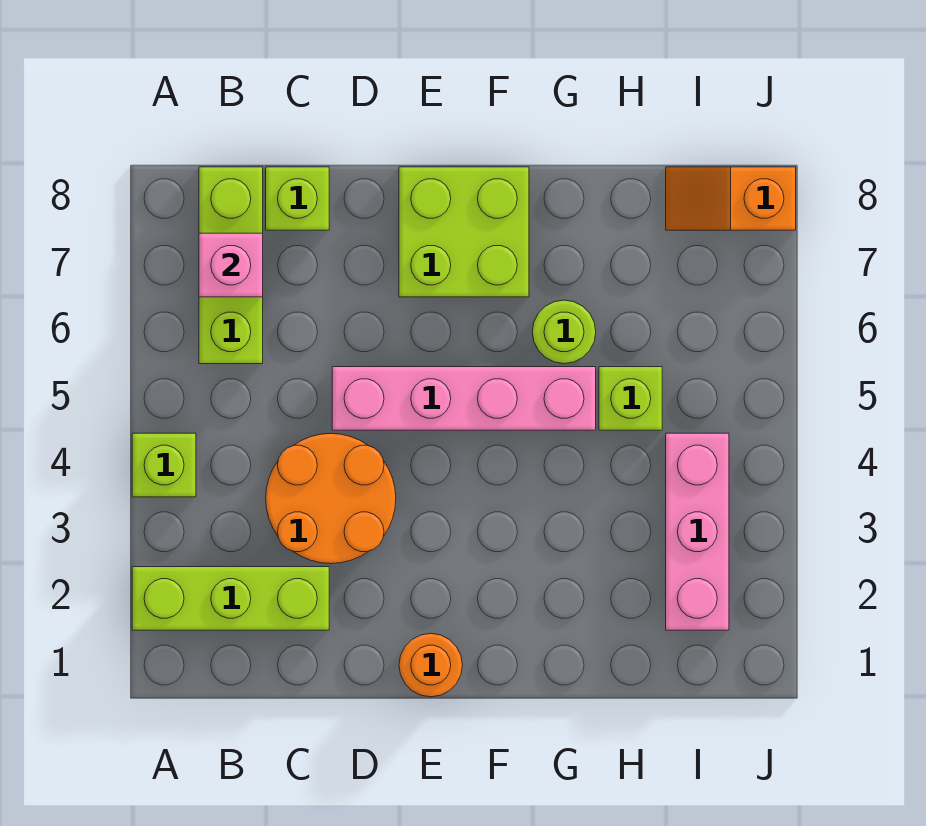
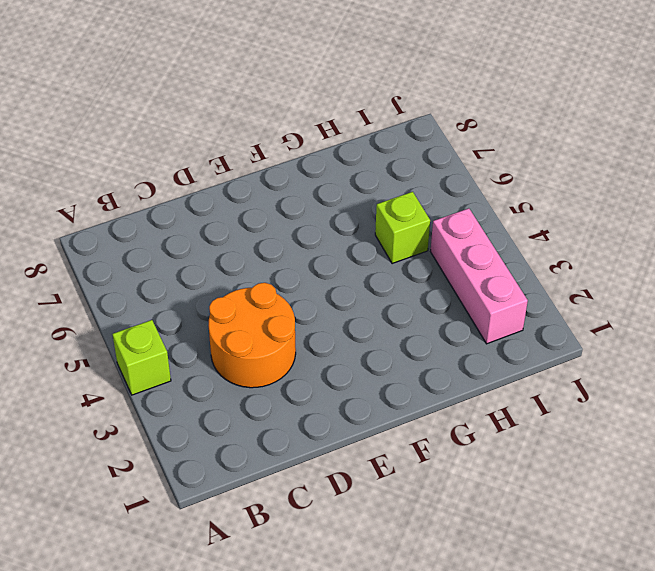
none -> lime brick A2:C2 level 1
none -> lime brick B6:B8 level 1
none -> lime brick C8 level 1

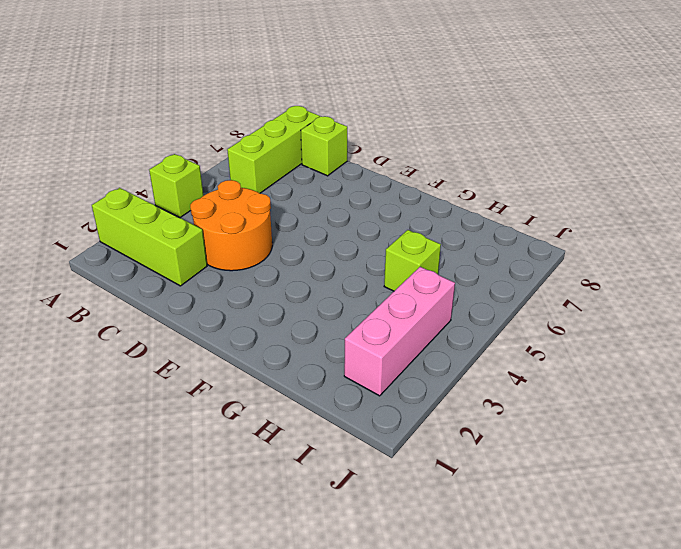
none -> pink brick D5:G5 level 1
none -> orange round brick E1 level 1
none -> lime brick E7:F8 level 1

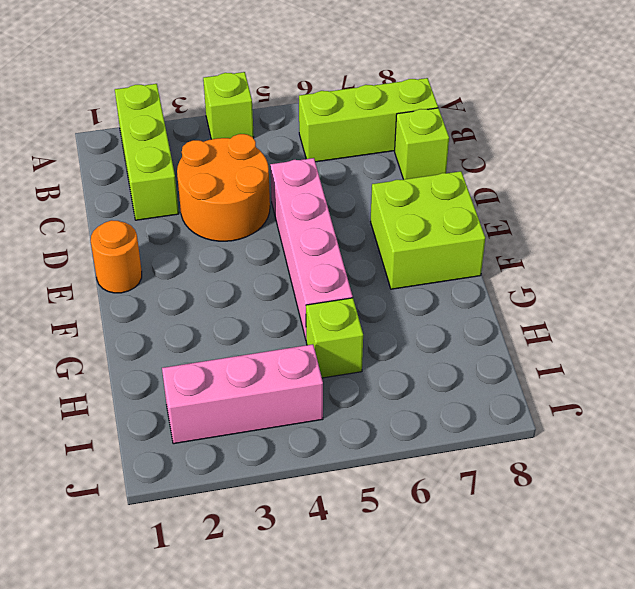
none -> lime round brick G6 level 1
none -> orange slope I8:J8 level 1 top J
none -> pink brick B7 level 2

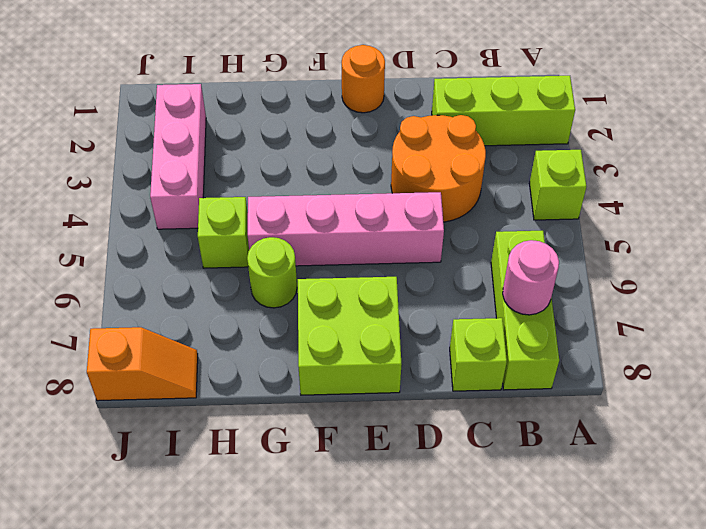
pink round brick B7 level 2 -> pink brick B7 level 2

